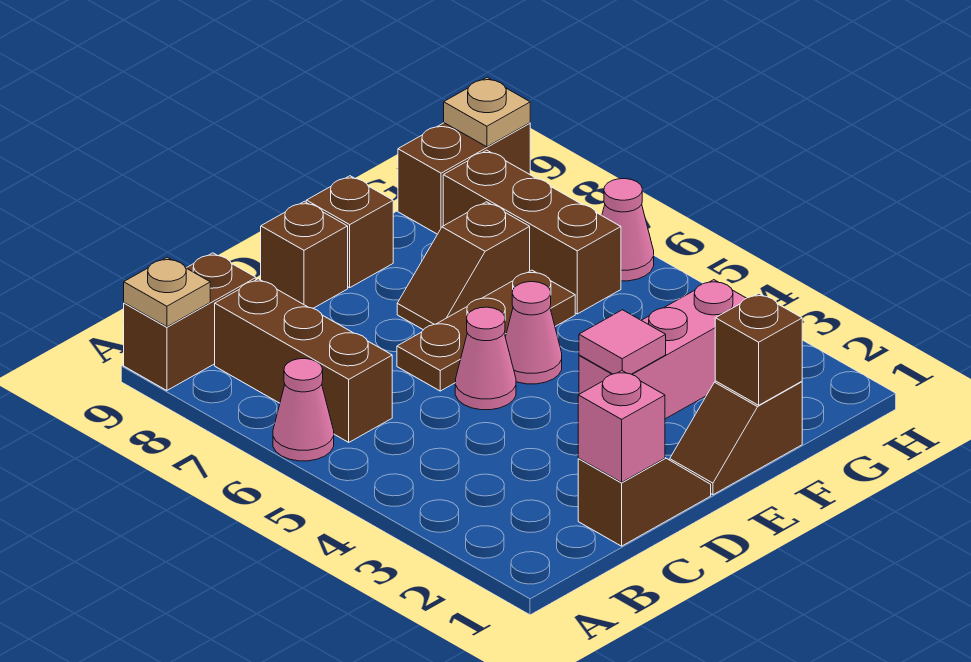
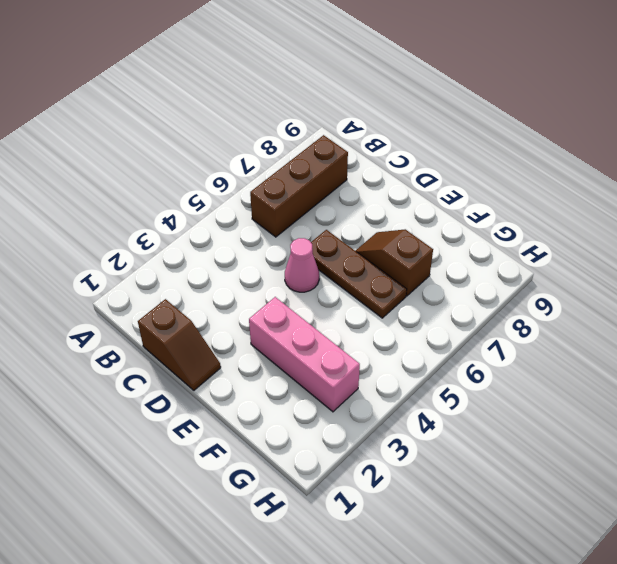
none -> pink cone A6 level 1
none -> brown brick A9:B9 level 1
none -> brown brick D9 level 1

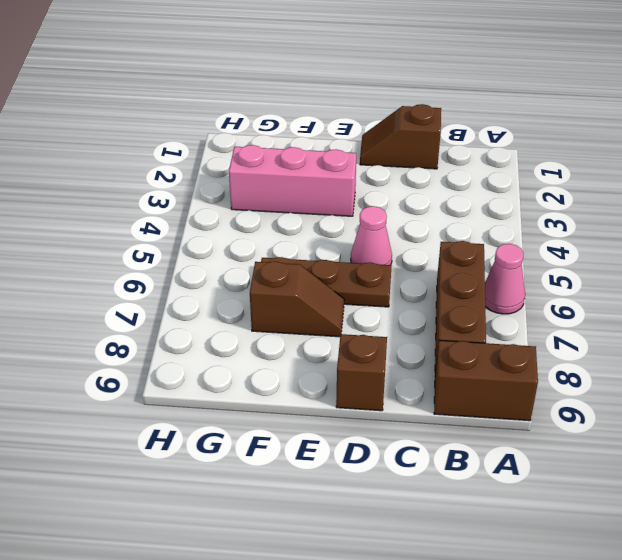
none -> brown slope E1:F1 level 1 top F
none -> pink cone E5 level 1
none -> brown brick E9 level 1

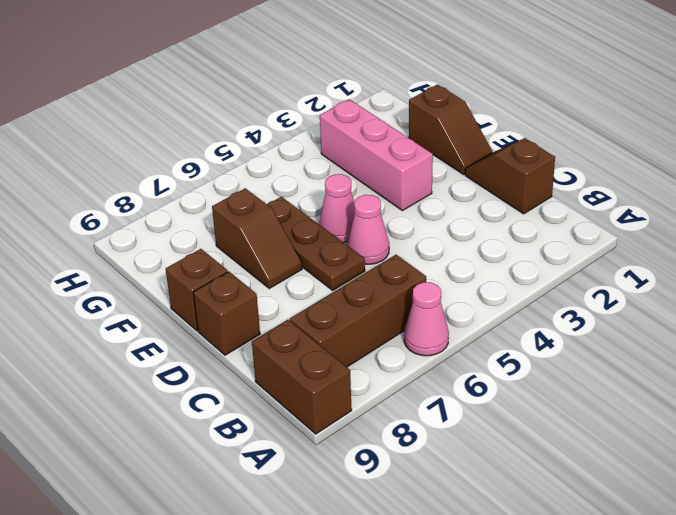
none -> brown brick G6:G8 level 1
none -> brown brick G9:H9 level 1
none -> pink cone H6 level 1

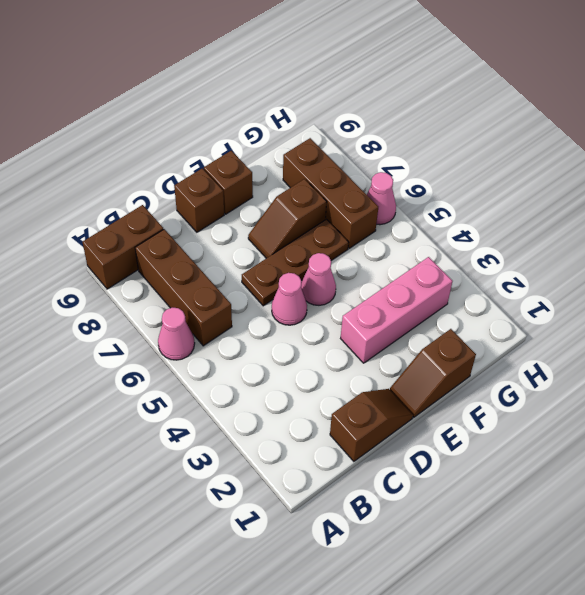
none -> brown brick G9:H9 level 1
none -> tan plate A9 level 2
none -> pink brick C1 level 2

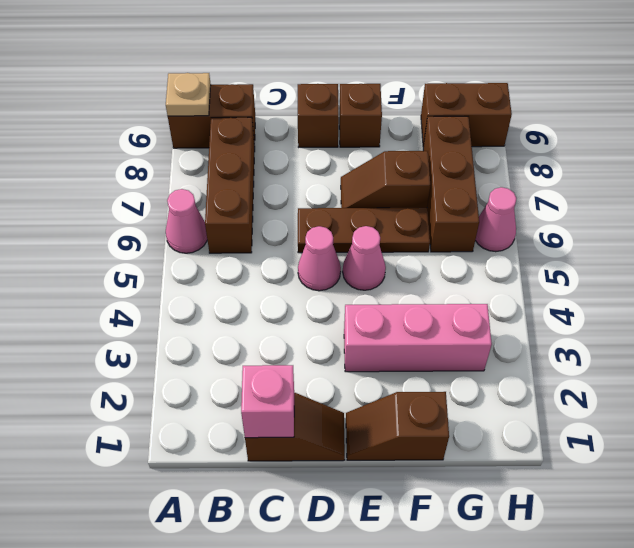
none -> pink tile E3 level 2
none -> brown brick F1 level 2
none -> tan plate H9 level 2

